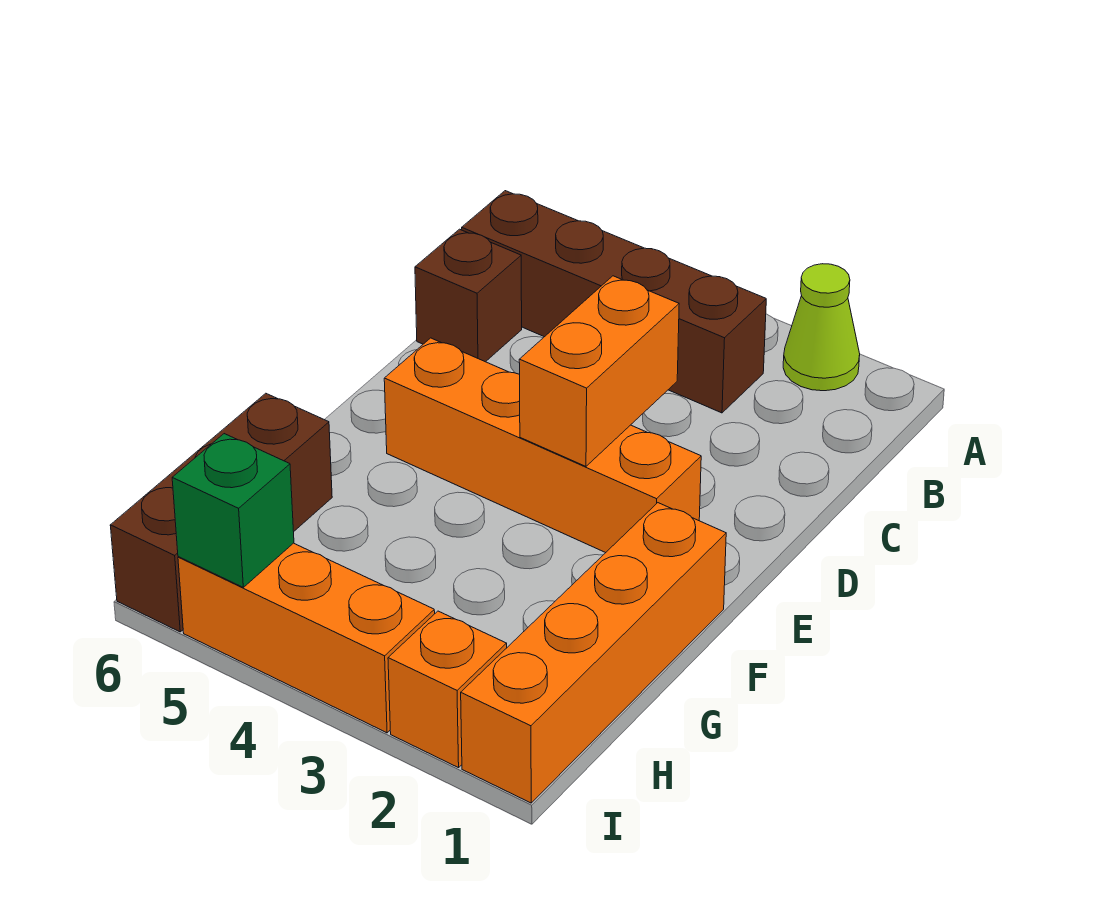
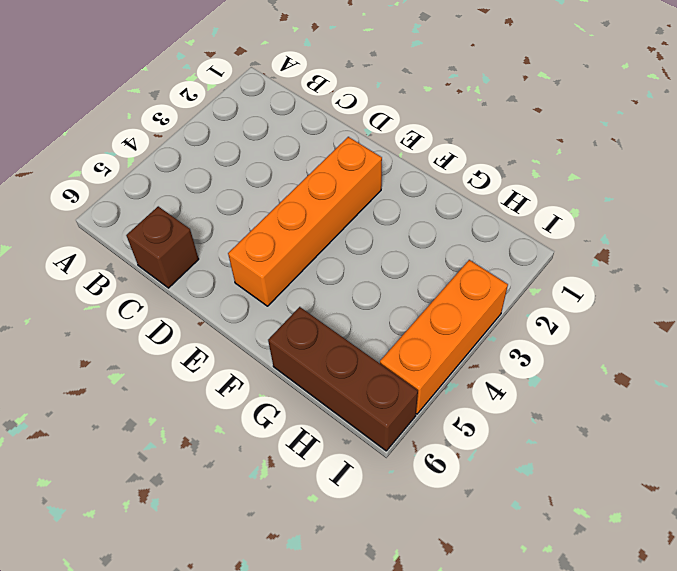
none -> lime cone A2 level 1
none -> brown brick B3:B6 level 1

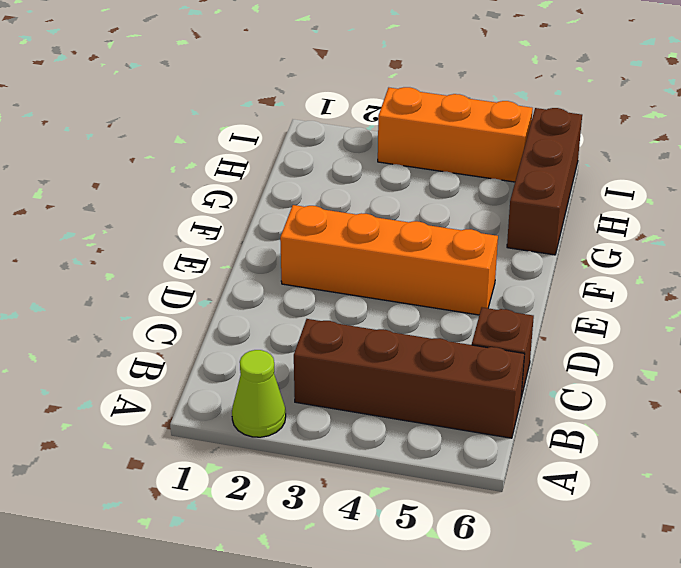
none -> orange brick F1:I1 level 1
none -> orange brick I2 level 1

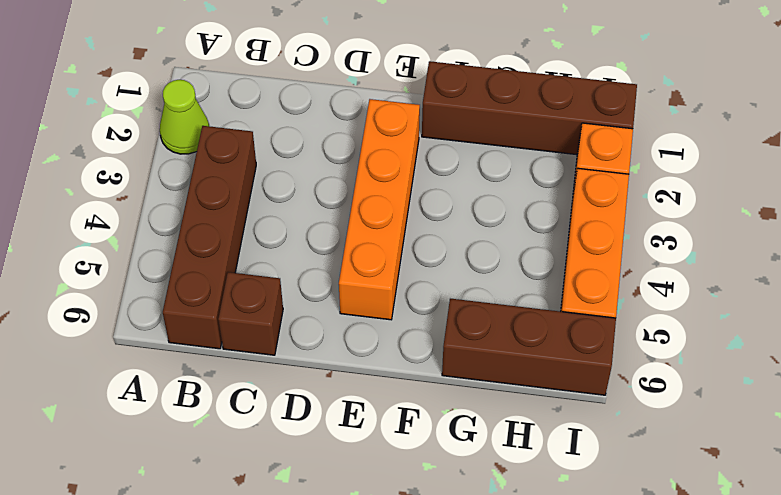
brown brick F1:I1 level 1 -> orange brick F1:I1 level 1
none -> orange brick D3:E3 level 2
none -> green brick I5 level 2

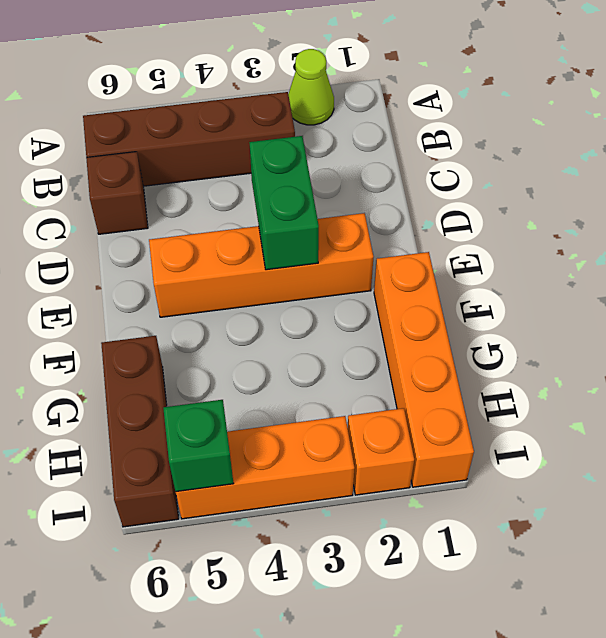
green brick D3:E3 level 2 -> orange brick D3:E3 level 2

